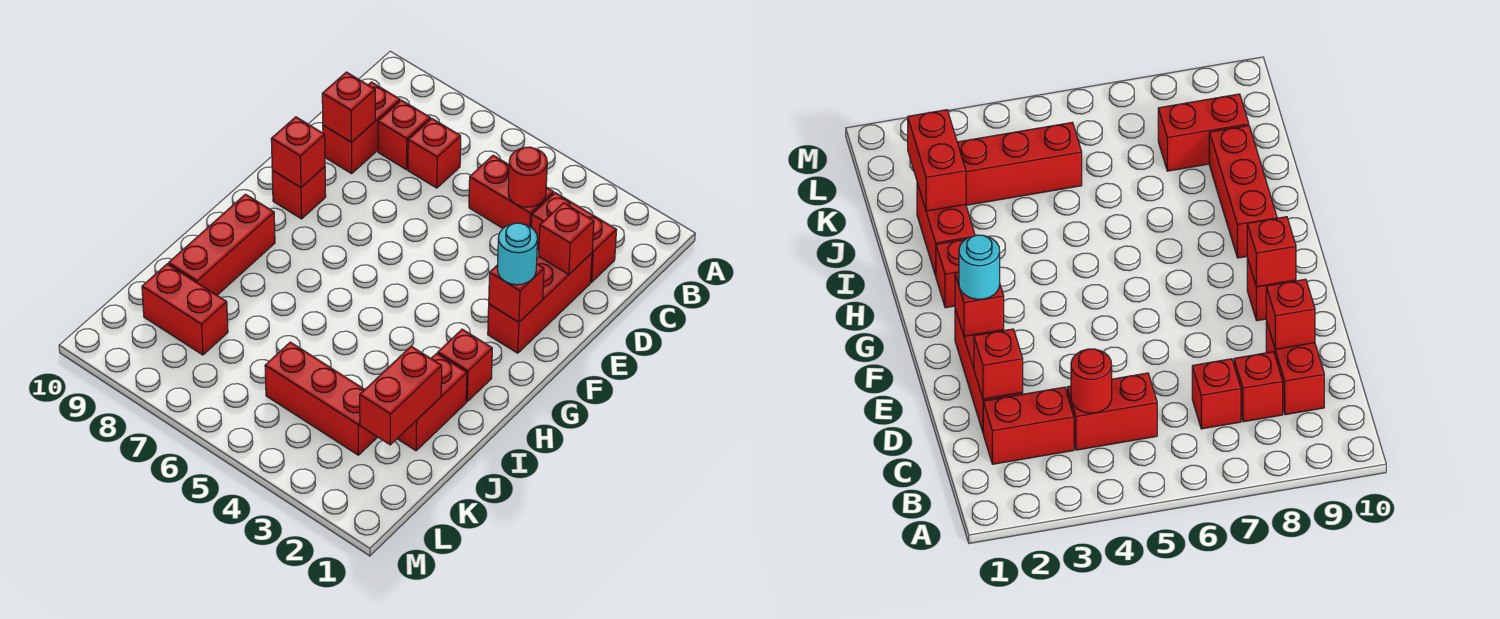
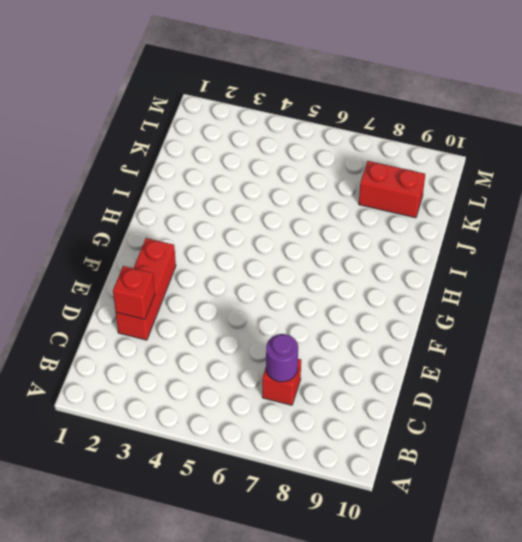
purple round brick C7 level 2 -> none
none -> red brick C2:C3 level 1
none -> red brick C4:C5 level 1
none -> red brick C8 level 1

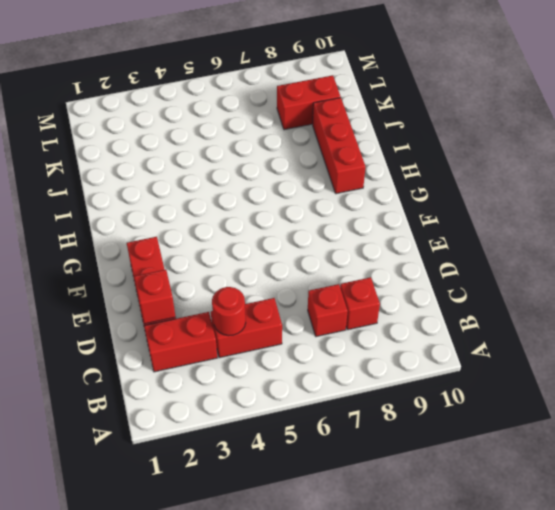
none -> red brick C9:D9 level 1
none -> red brick F9 level 1
none -> red brick H2 level 1

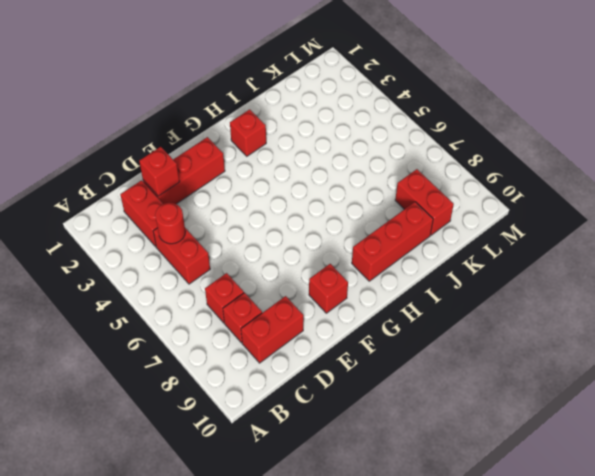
none -> red brick I2:J2 level 1
none -> red brick K3:K5 level 1
none -> red brick D9 level 2

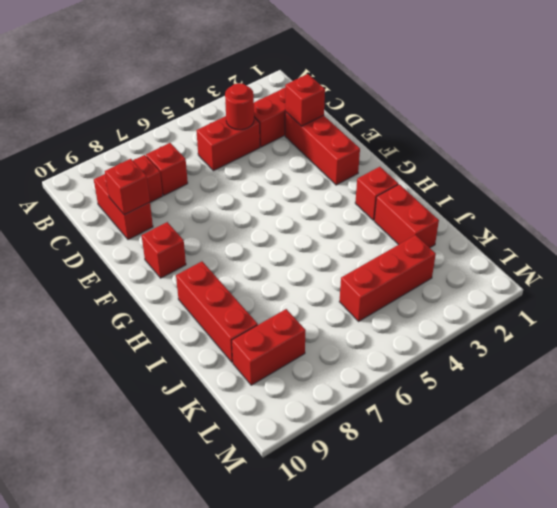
none -> red brick F2 level 2
none -> red brick F9 level 2
none -> red brick J2:K2 level 2

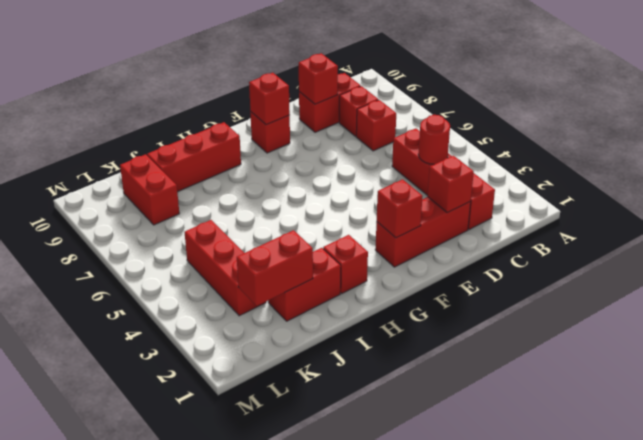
none -> cyan round brick F2 level 3

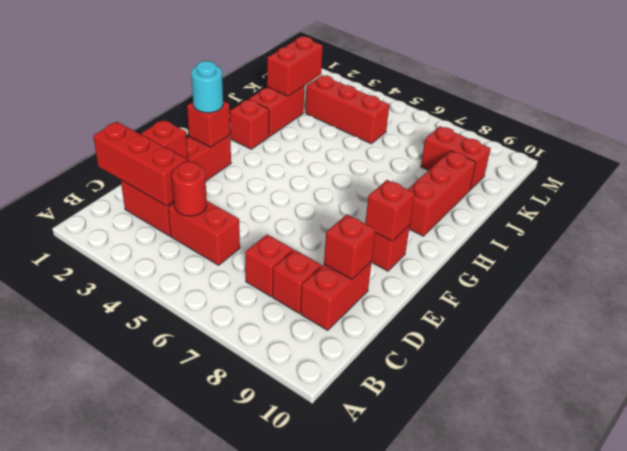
red brick C1:C3 level 2 -> none

